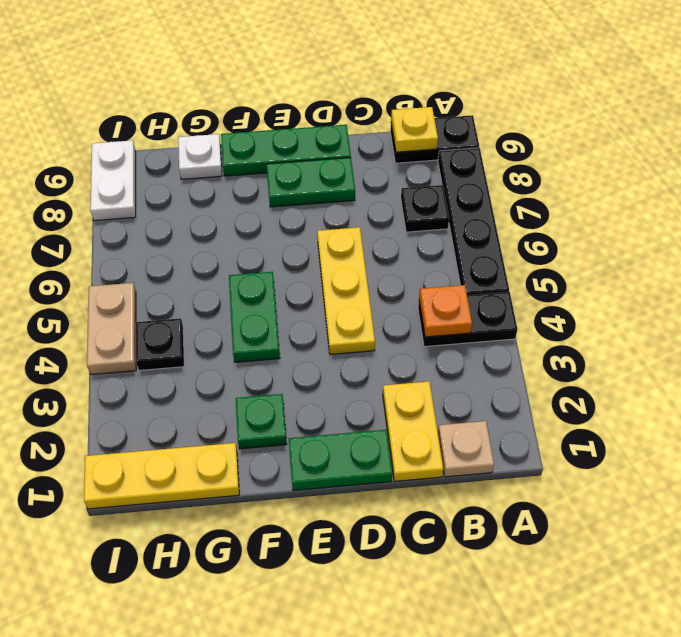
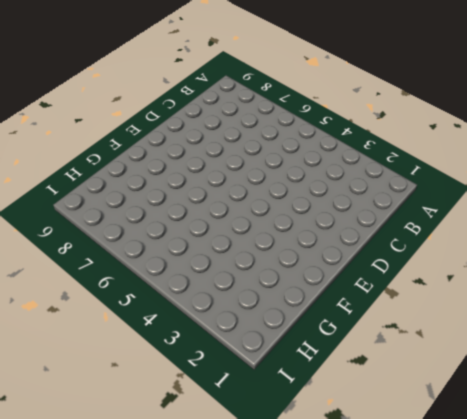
none -> black plate A4:B4 level 1
none -> black plate A5:A8 level 1
none -> black plate A9:B9 level 1

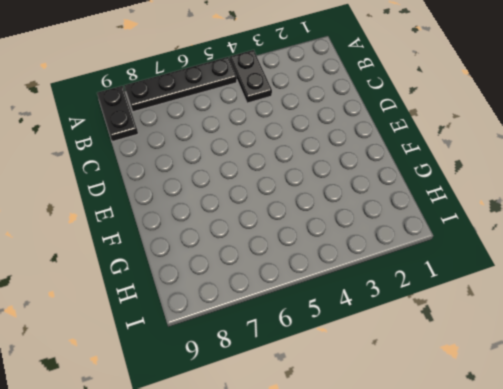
none -> tan plate B1 level 1
none -> black plate B7 level 1
none -> yellow plate C1:C2 level 1

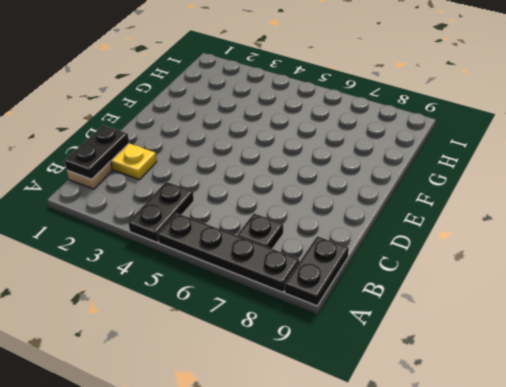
black plate B1:C1 level 2 -> none
none -> green plate D1:E1 level 1
none -> yellow plate D4:D6 level 1
none -> green plate D8:E8 level 1

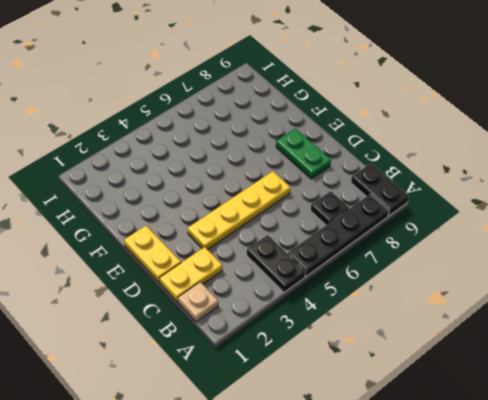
yellow plate D1:E1 level 1 -> green plate D1:E1 level 1
yellow plate D3:D6 level 1 -> yellow plate D4:D6 level 1
none -> green plate D9:F9 level 1
none -> green plate F2 level 1
none -> green plate F4:F5 level 1

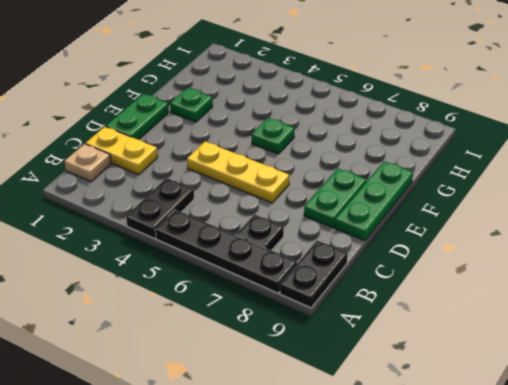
green plate F5 level 1 -> green plate F4:F5 level 1
none -> yellow plate G1:I1 level 1
none -> white plate G9 level 1
none -> black plate H4 level 1

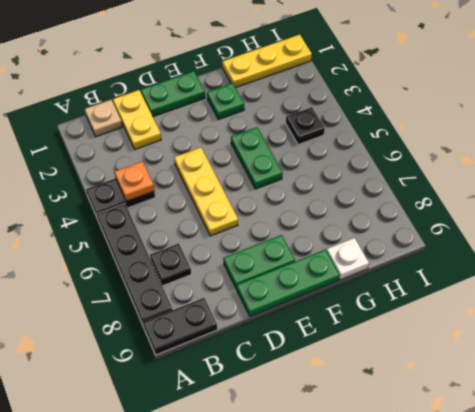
none -> tan plate I4:I5 level 1
none -> white plate I8:I9 level 1
none -> yellow plate B9 level 2

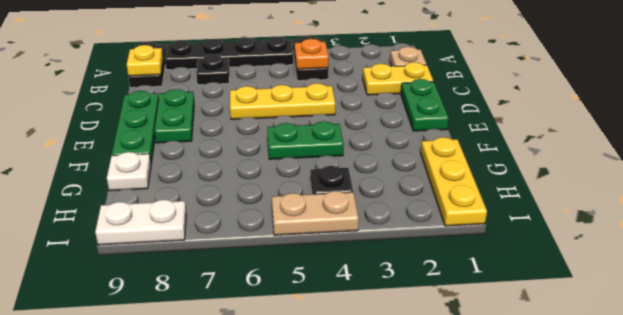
none -> green plate F2 level 1

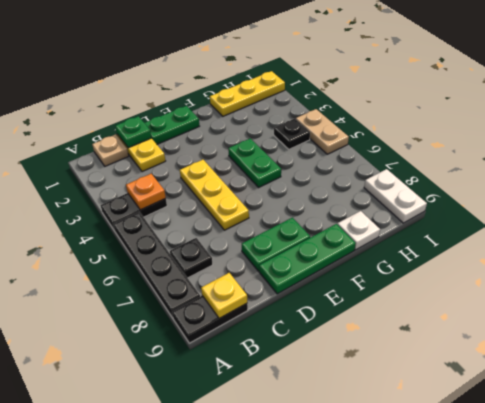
green plate C1 level 2 -> green plate F2 level 1

